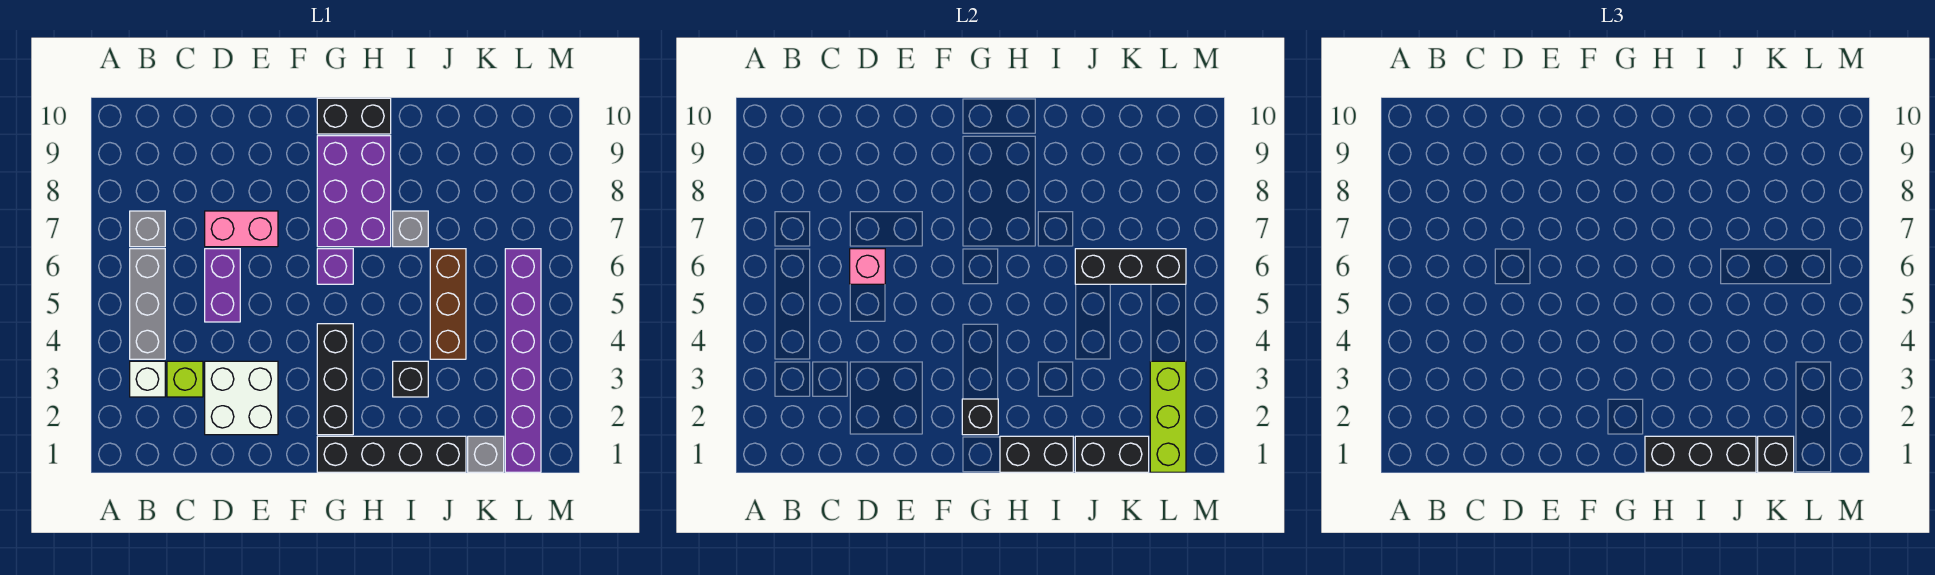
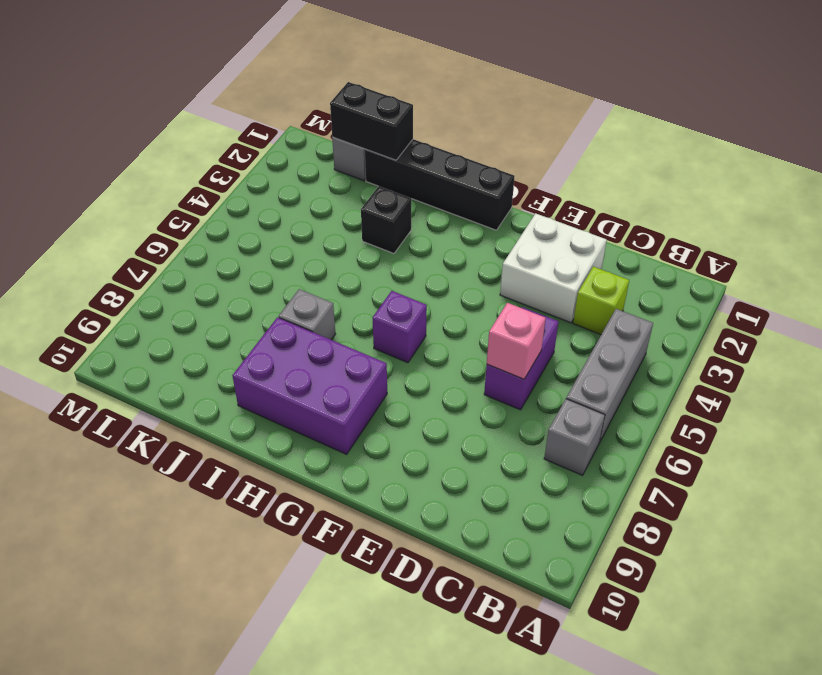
purple brick G8:I9 level 1 -> purple brick G7:H9 level 1
none -> white brick B3 level 1
none -> pink brick D7:E7 level 1
none -> black brick G2:G4 level 1

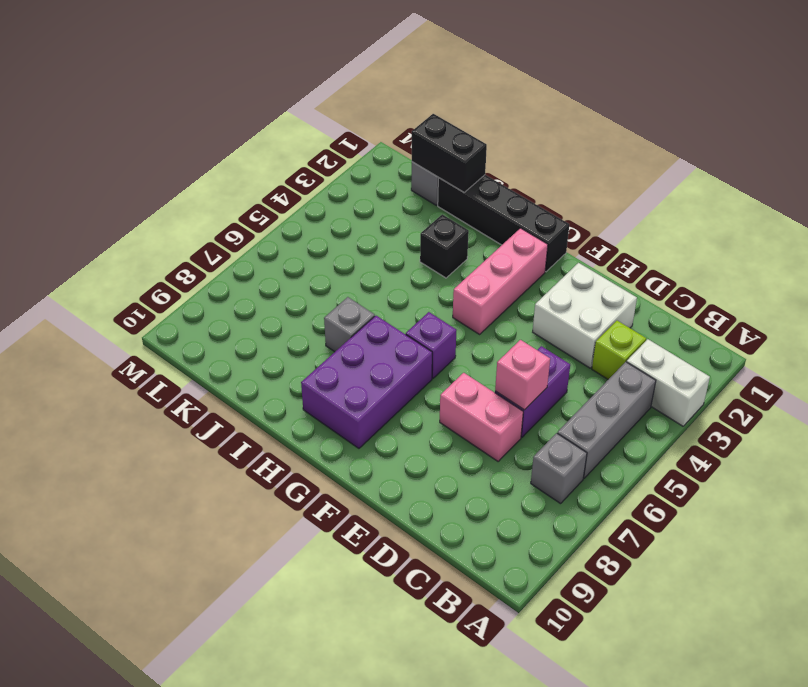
white brick A3:B3 level 1 -> white brick B3 level 1
pink brick G2:G4 level 1 -> black brick G2:G4 level 1
none -> black brick G10:H10 level 1
none -> brown brick J4:J6 level 1
none -> purple brick L1:L6 level 1

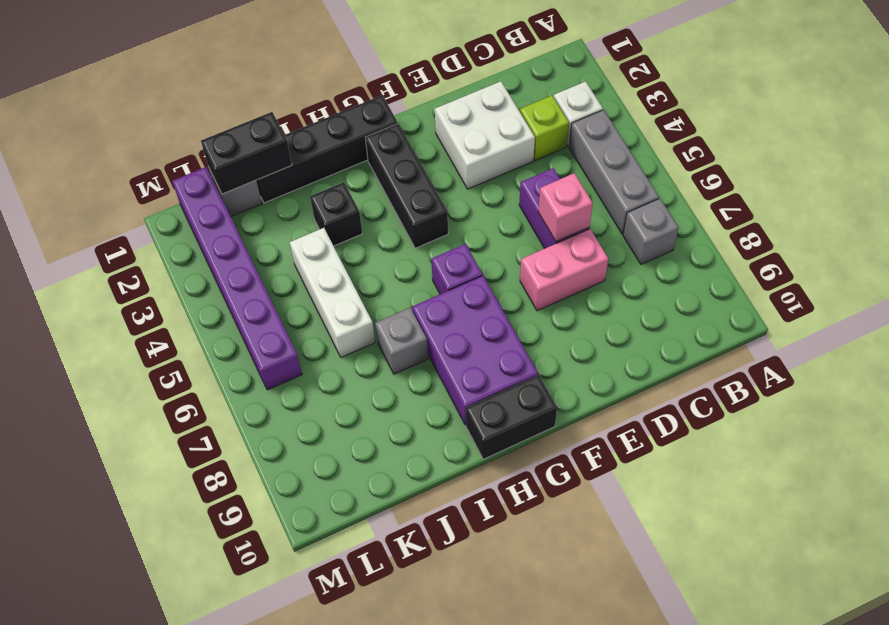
white brick J4:J6 level 1 -> brown brick J4:J6 level 1
none -> black brick G2 level 2
none -> black brick H1:I1 level 2
none -> black brick J6:L6 level 2

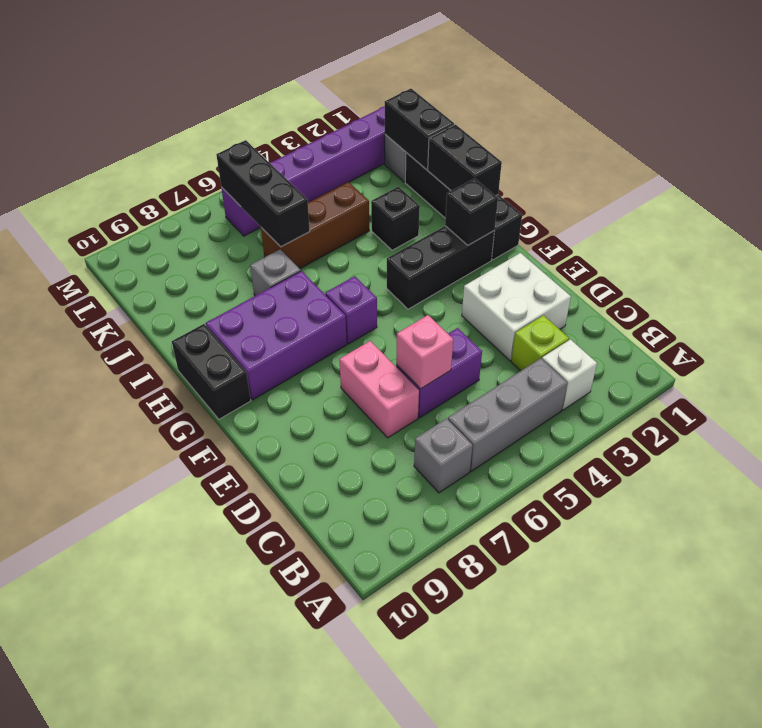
none -> lime brick L1:L3 level 2
none -> black brick H1:J1 level 3
none -> black brick K1 level 3

